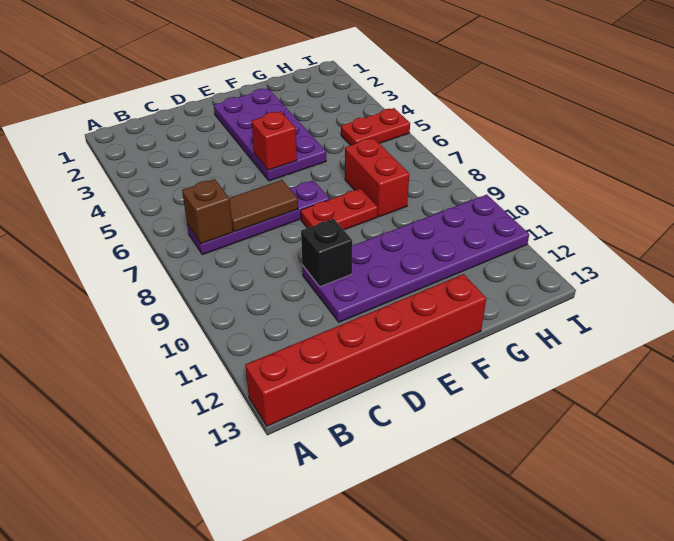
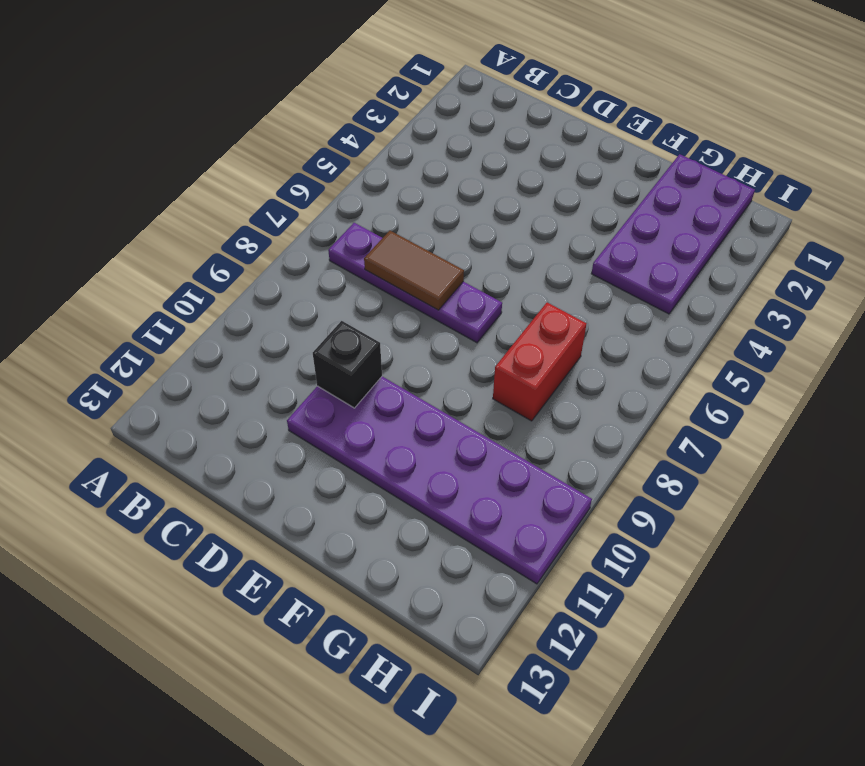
purple plate G1:H4 level 1 -> purple plate E2:F5 level 1
none -> red brick A13:F13 level 1
none -> red plate E8:F8 level 1

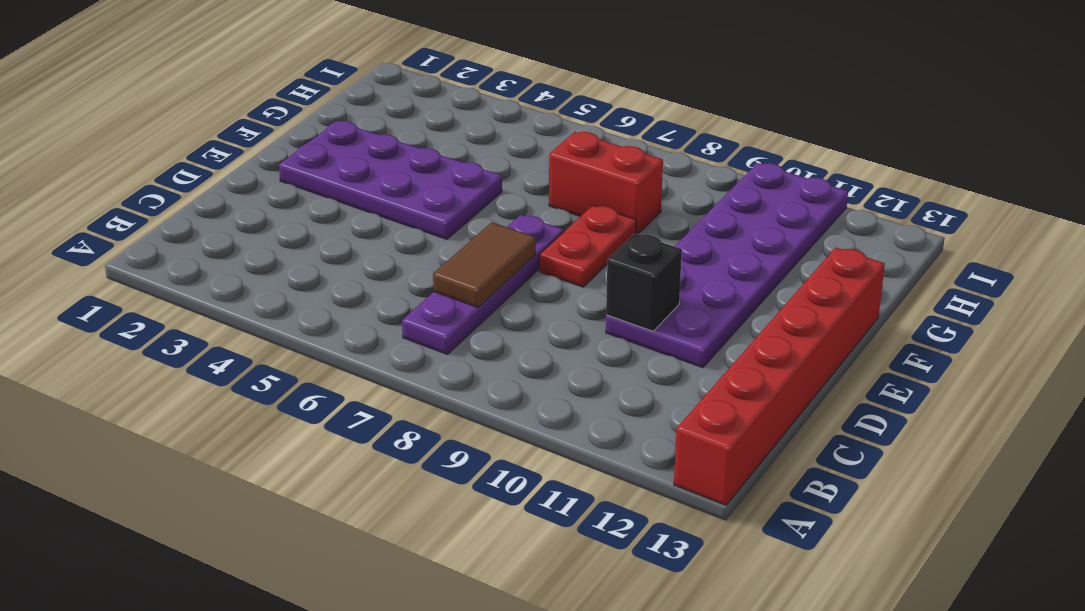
none -> red plate H5:I5 level 1
none -> brown brick B7 level 2

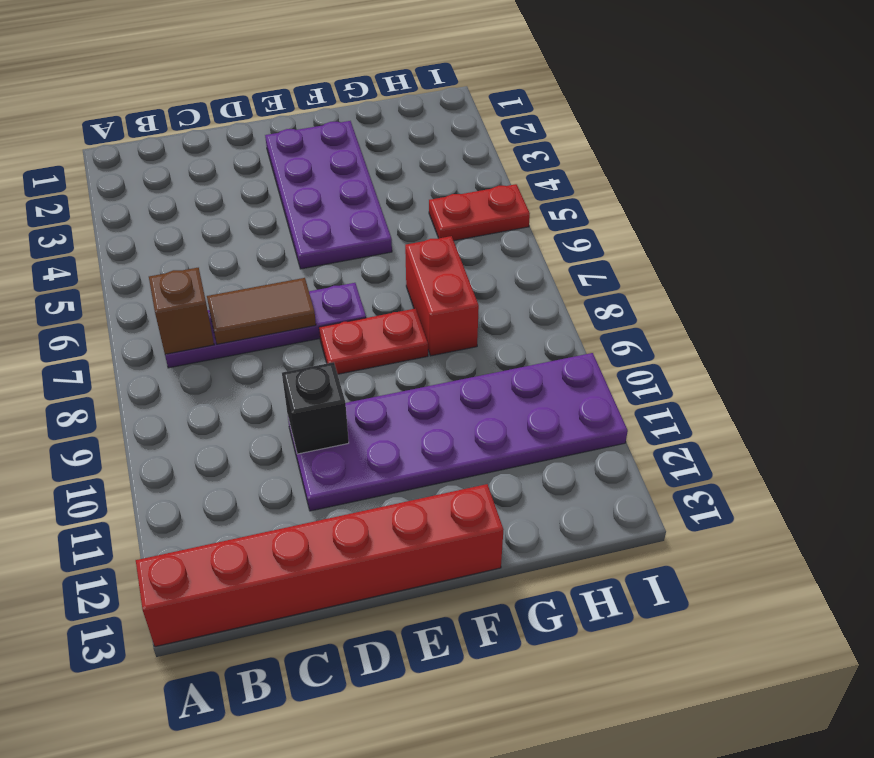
none -> red brick E5 level 2

